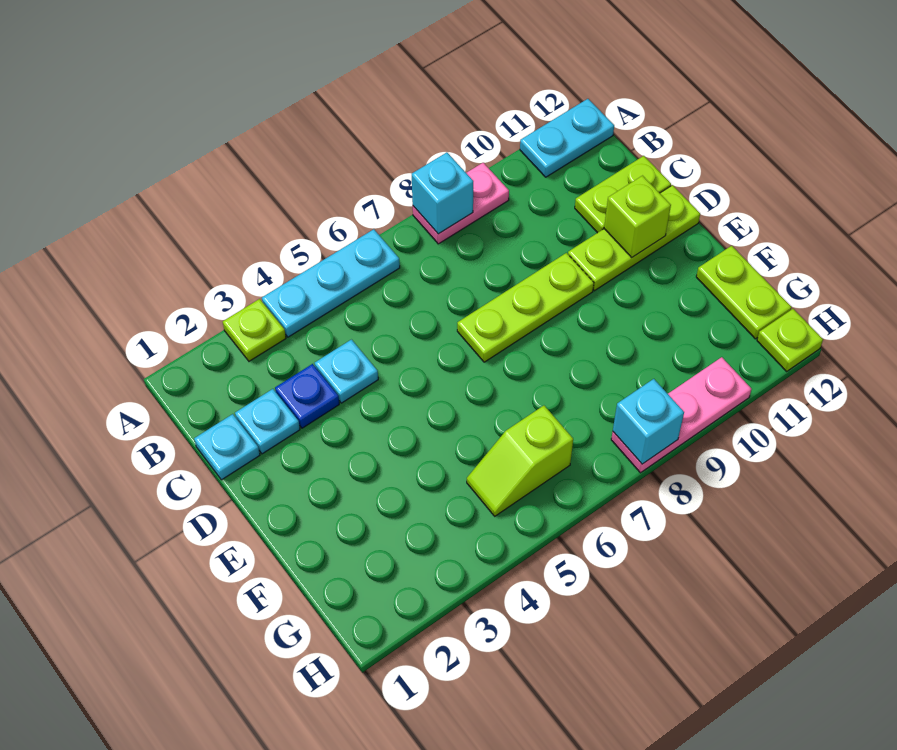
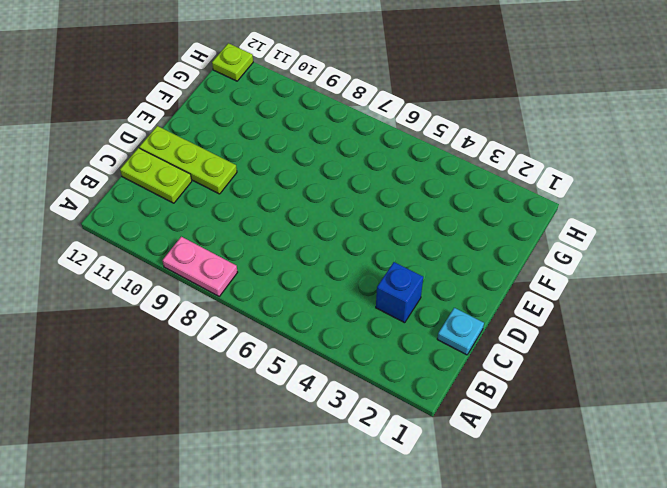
blue brick C3 level 1 -> blue plate C3 level 1
none -> lime plate A3 level 1
none -> cyan plate A4:A6 level 1
none -> cyan plate A11:A12 level 1

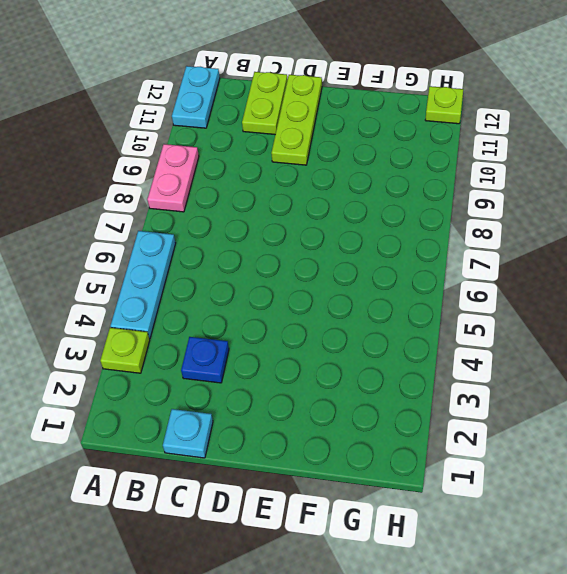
none -> cyan plate C2 level 1
none -> cyan plate C4 level 1
none -> lime plate D7:D9 level 1

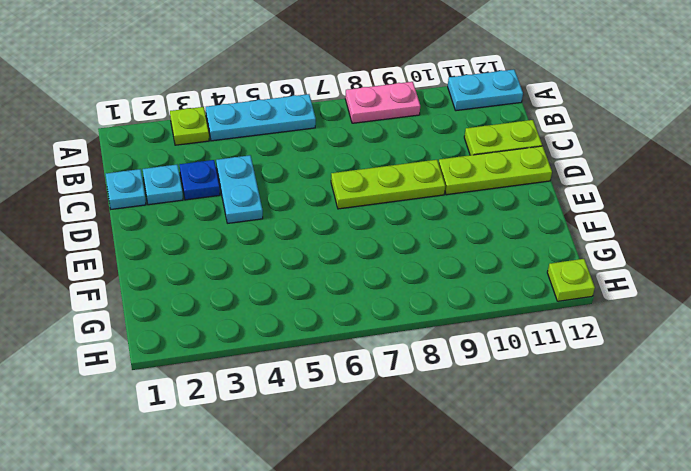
cyan plate C4:D4 level 1 -> cyan plate C4 level 1
none -> lime plate F12:G12 level 1
none -> lime slope G5:G6 level 1 top 6
none -> pink plate H8:H10 level 1

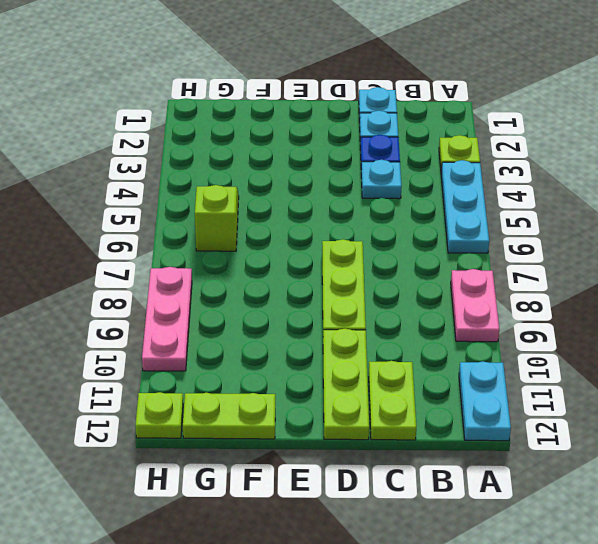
none -> cyan brick A8 level 2
none -> lime brick D11 level 2
none -> cyan brick H8 level 2

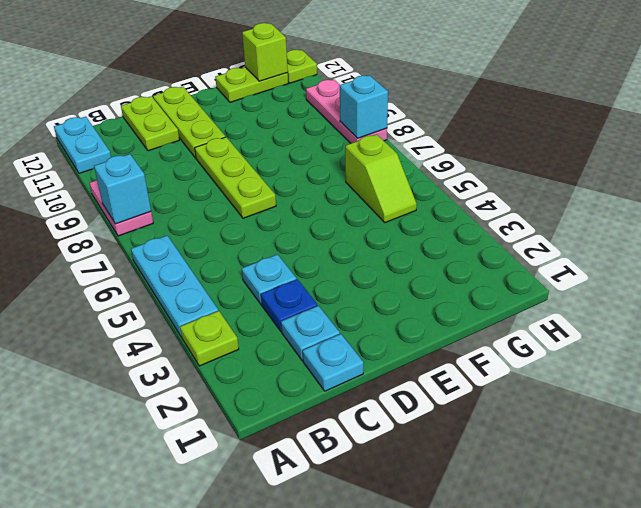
lime brick G12 level 2 -> lime brick D11 level 2

